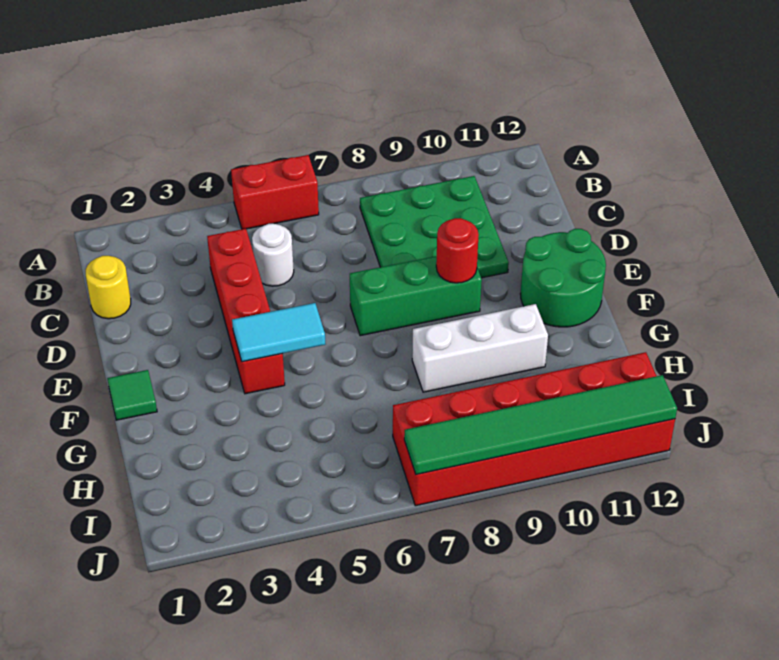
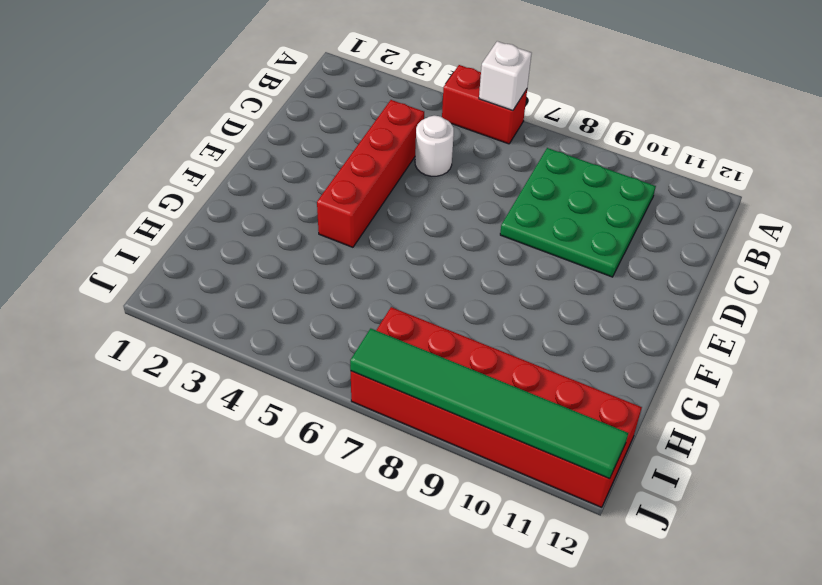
white brick A6 level 2 -> none
none -> yellow round brick C1 level 1
none -> green brick E7:E9 level 1
none -> green round brick E11:F12 level 1

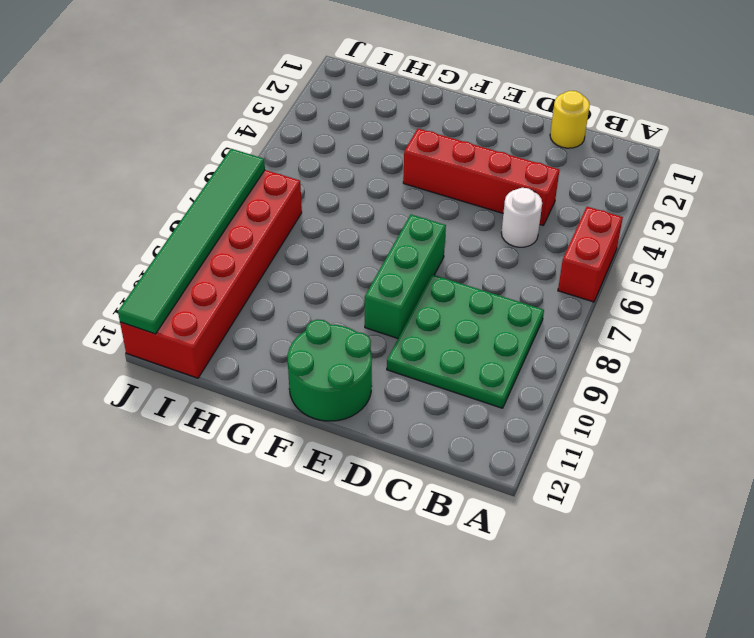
none -> green tile F1 level 1
none -> white brick G8:G10 level 1
none -> red round brick E9 level 2

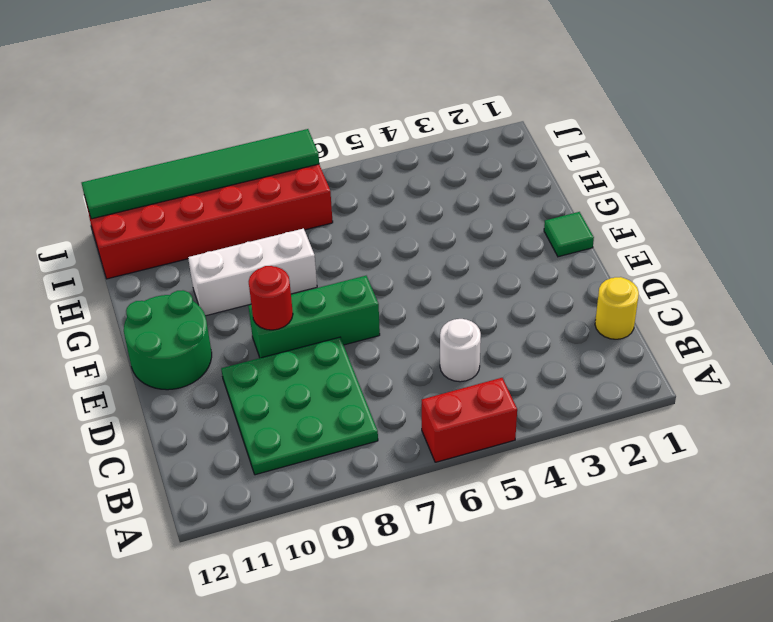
none -> red brick C4:F4 level 1
none -> cyan tile F4:F5 level 2

